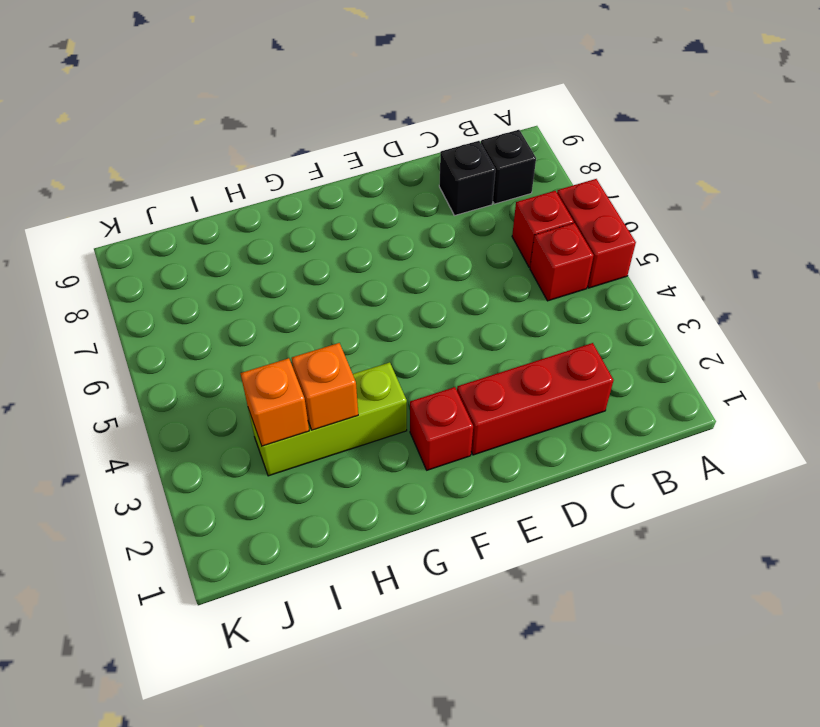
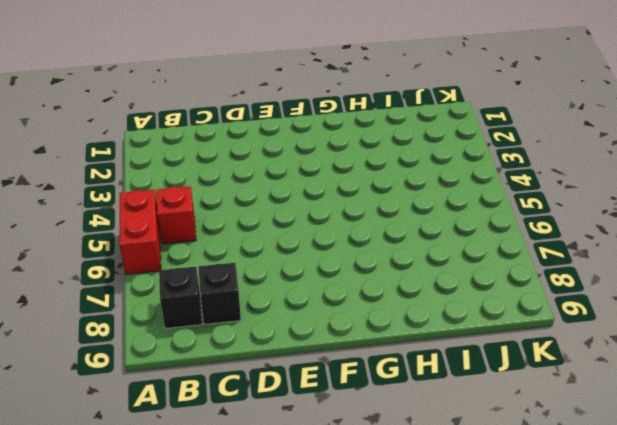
none -> red brick B6 level 1
none -> red brick C2:E2 level 1

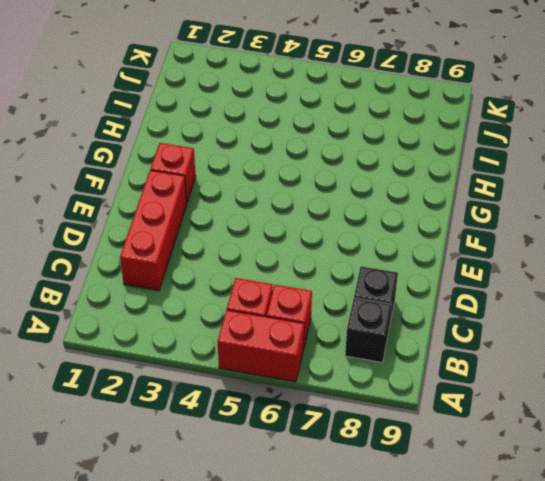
none -> lime brick G3:I3 level 1
none -> orange brick H3 level 2

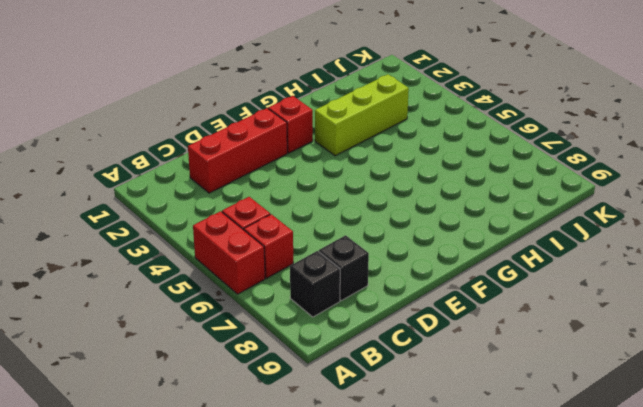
none -> orange brick H3 level 2
none -> orange brick I3 level 2

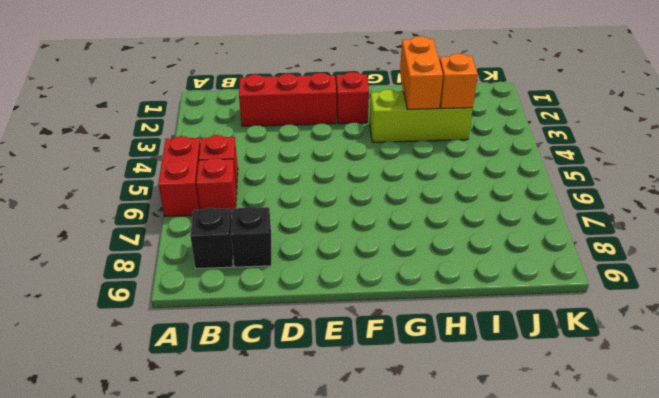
orange brick H2:H3 level 2 -> orange brick H3 level 2

